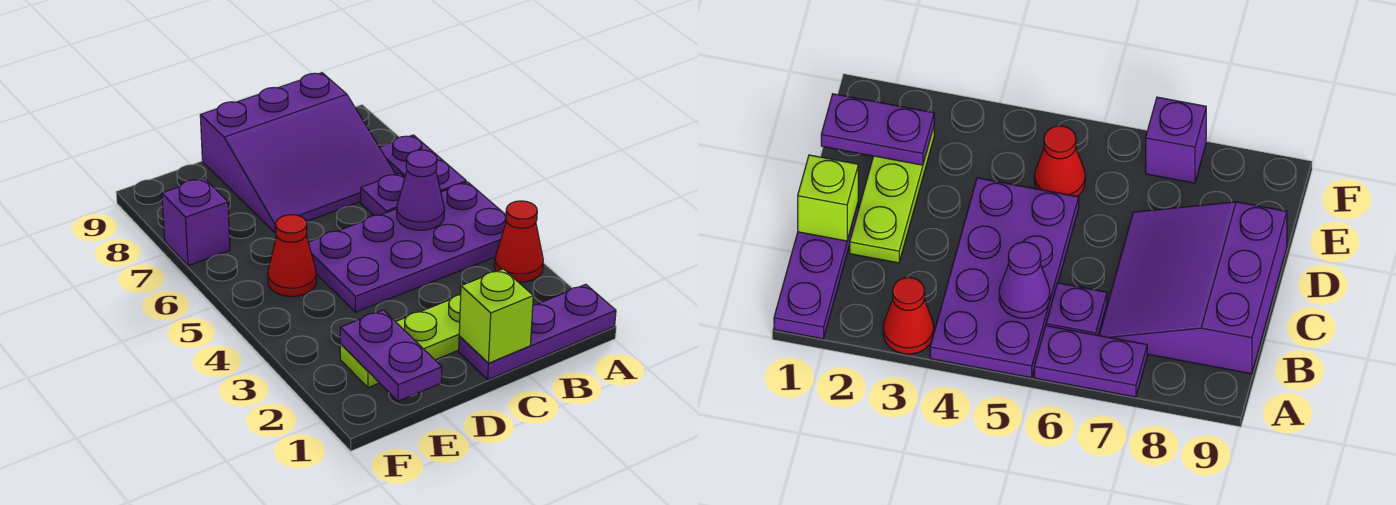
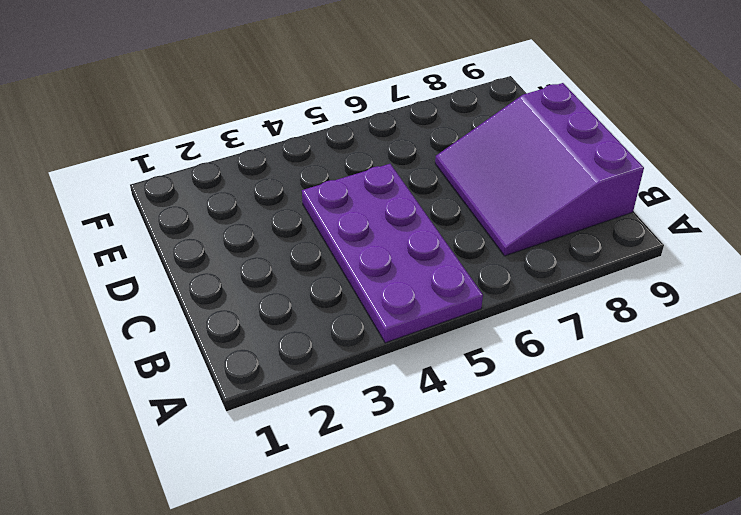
none -> purple plate A1:C1 level 1
none -> red cone A3 level 1
none -> purple plate A6:A7 level 1

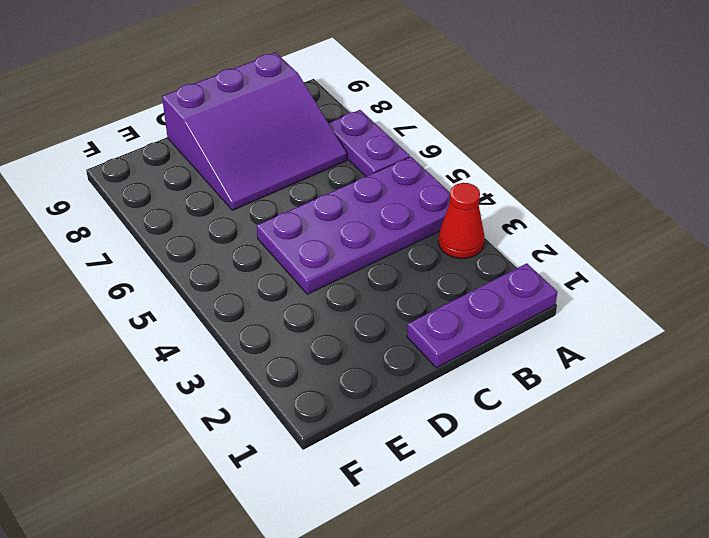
none -> purple plate B6 level 1
none -> lime plate C2:E2 level 1
none -> red cone E5 level 1

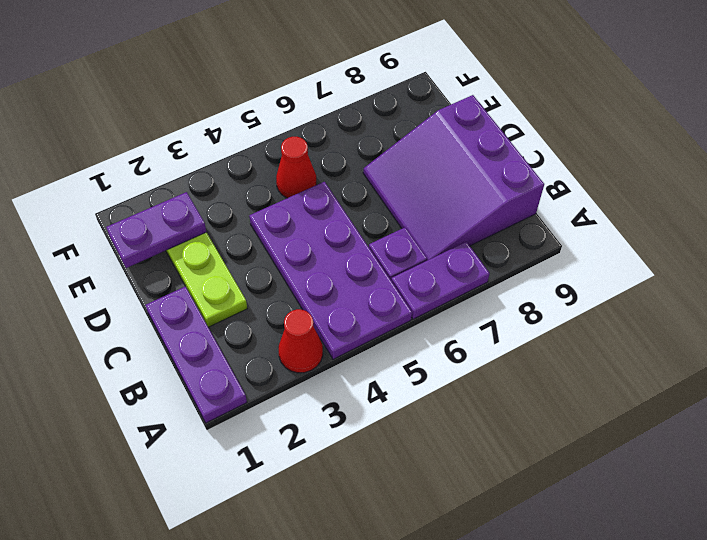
none -> purple brick F7 level 1
none -> purple cone B5 level 2
none -> lime brick C1 level 2

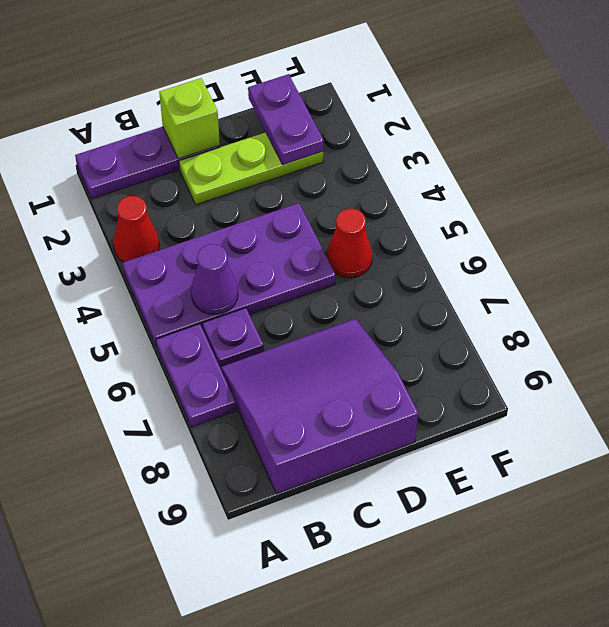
none -> purple brick F7 level 1

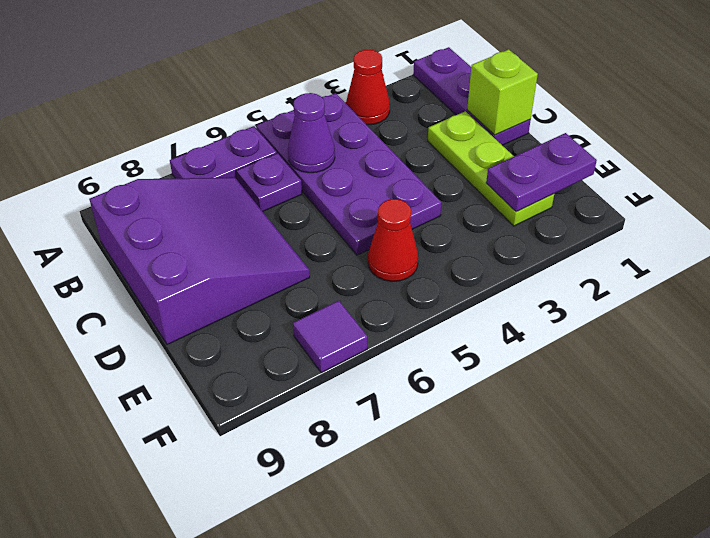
purple tile F7 level 1 -> purple brick F7 level 1

